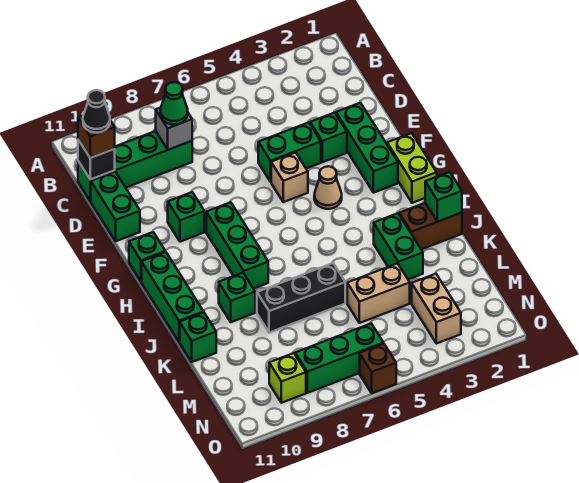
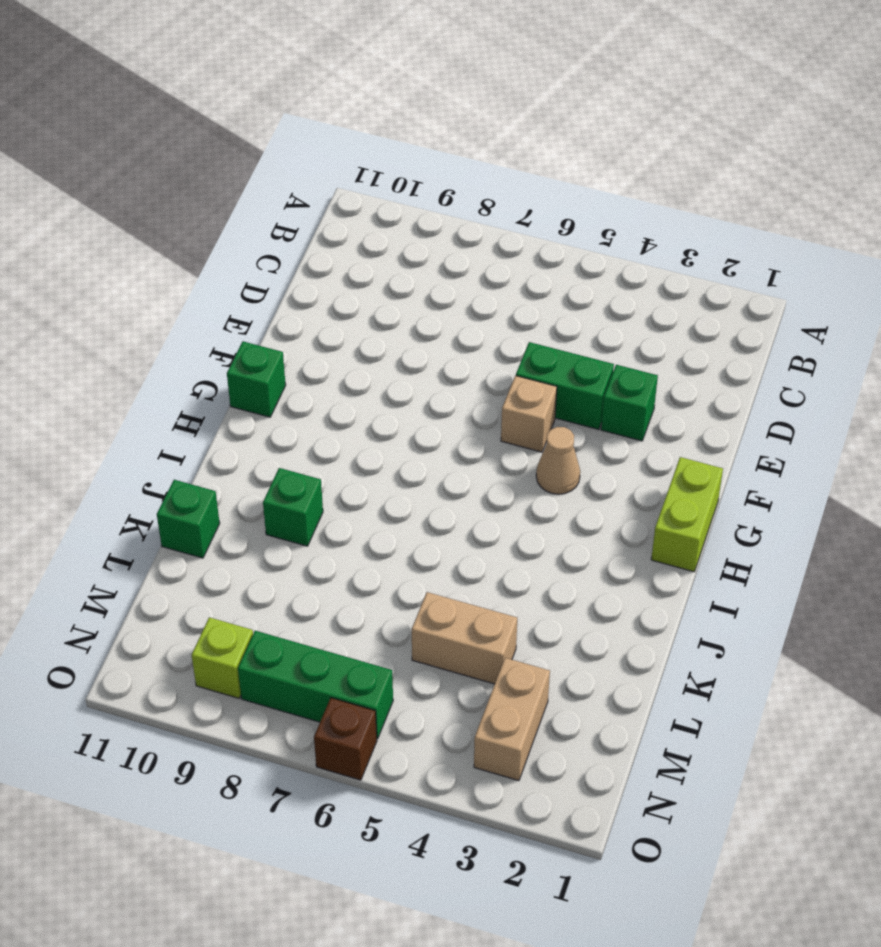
none -> green brick C8:C11 level 1
none -> green brick D11:E11 level 1
none -> green brick E2:G2 level 1

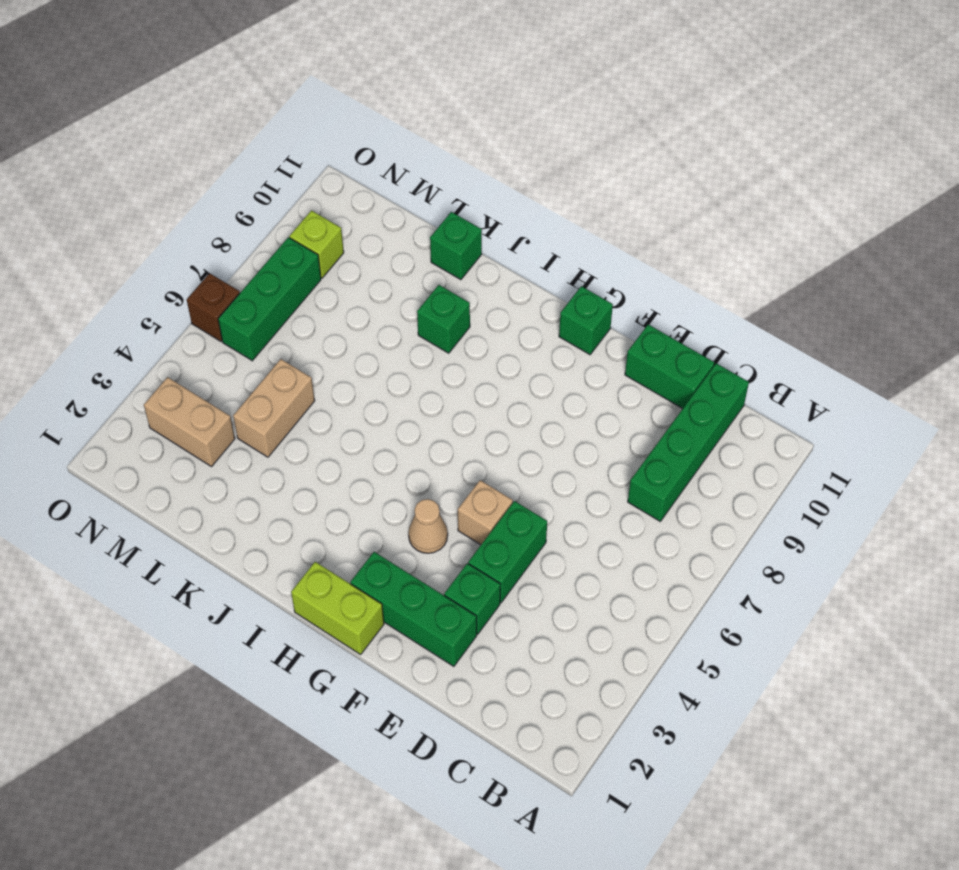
none -> green brick F9 level 1
none -> green brick G8:I8 level 1
none -> green brick H11:J11 level 1

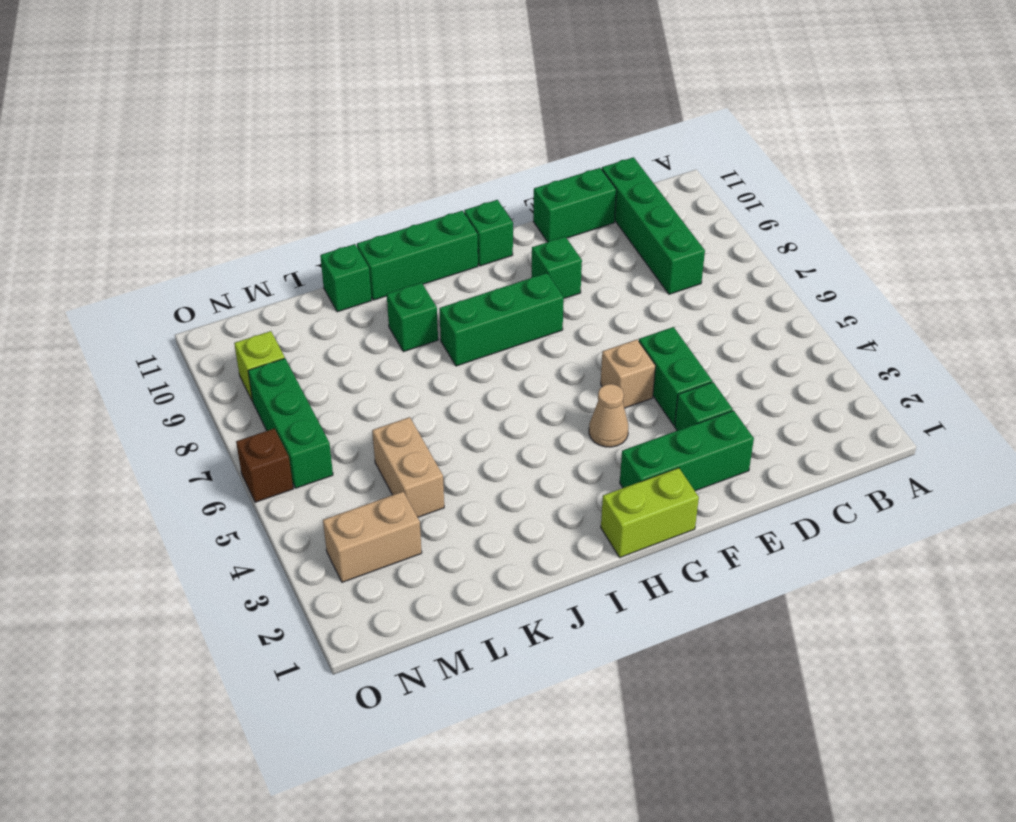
none -> brown brick J1:J2 level 1
none -> green brick J3:K3 level 1
none -> black brick K6:K8 level 1

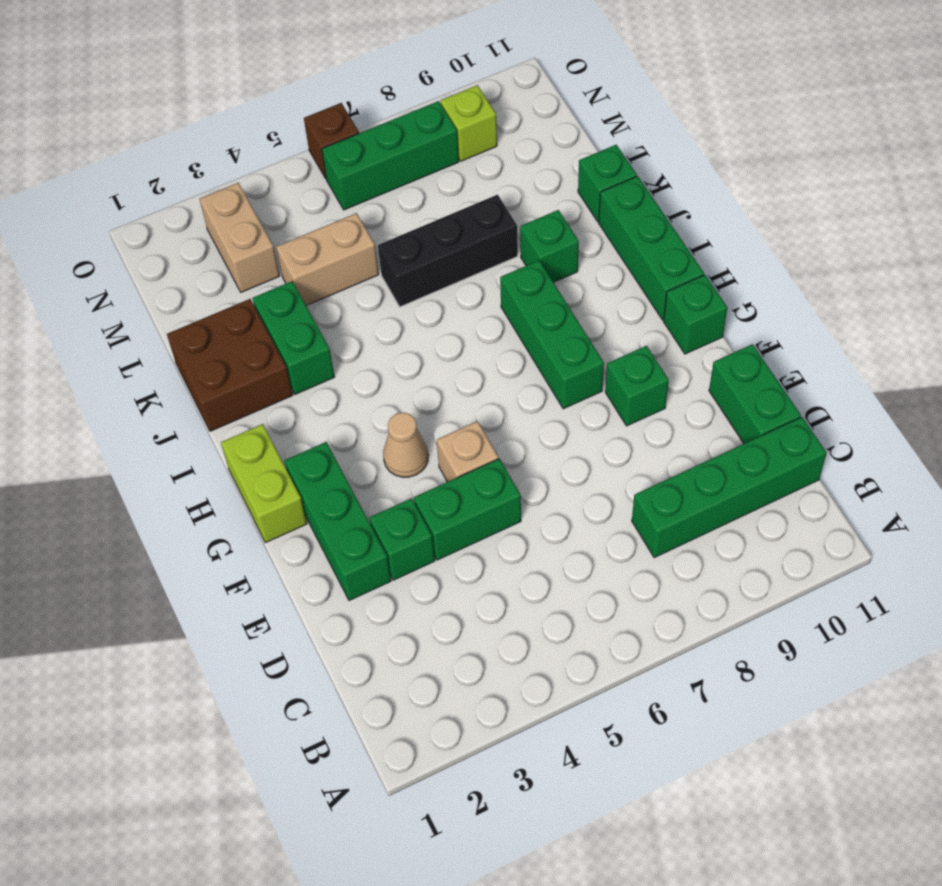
brown brick J1:K2 level 1 -> brown brick J1:J2 level 1
none -> grey brick C8 level 2
none -> black brick C11 level 2
none -> green brick J1 level 2

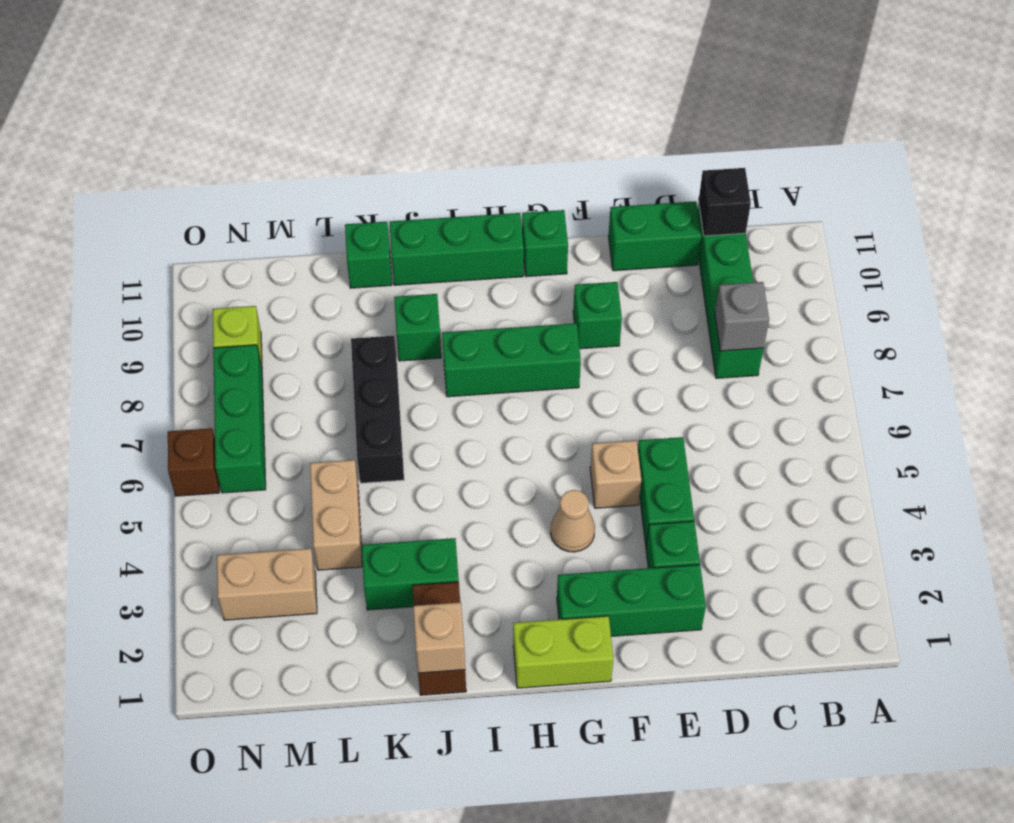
tan brick J1 level 2 -> green brick J1 level 2
none -> green cone C8 level 3
none -> brown brick C11 level 3
none -> black cone C11 level 4

